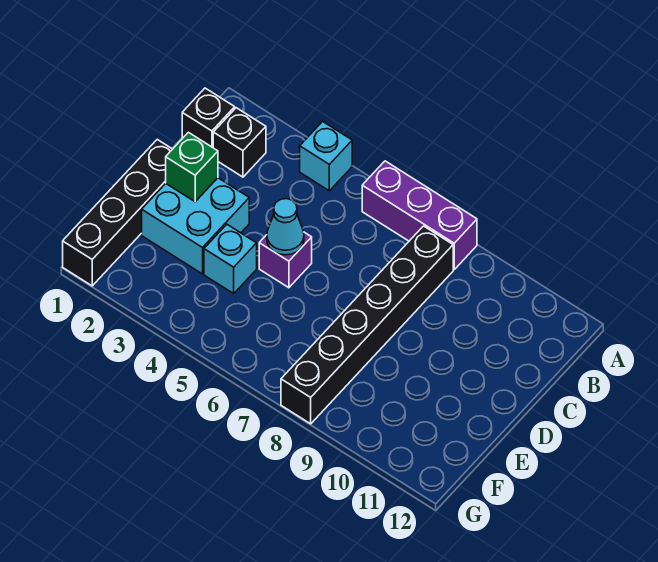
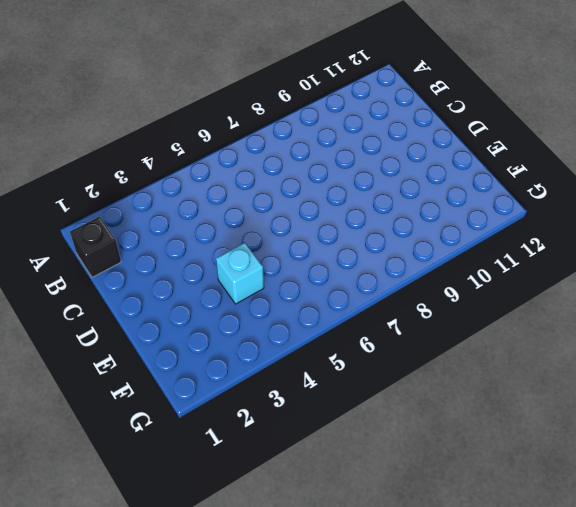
none -> cyan brick A4 level 1
none -> purple brick A6:A8 level 1

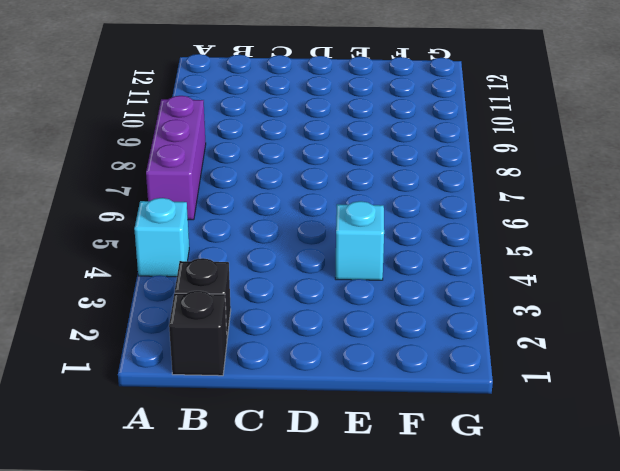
none -> black brick B8:G8 level 1
none -> black brick D1:G1 level 1

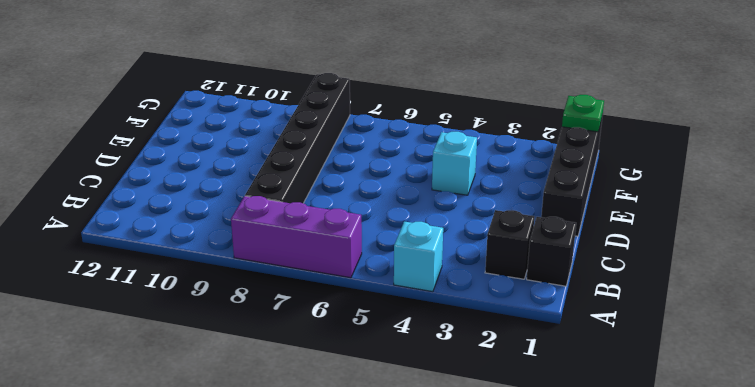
green plate G1 level 2 -> none
none -> cyan brick D2:E3 level 1
none -> purple brick D5 level 1

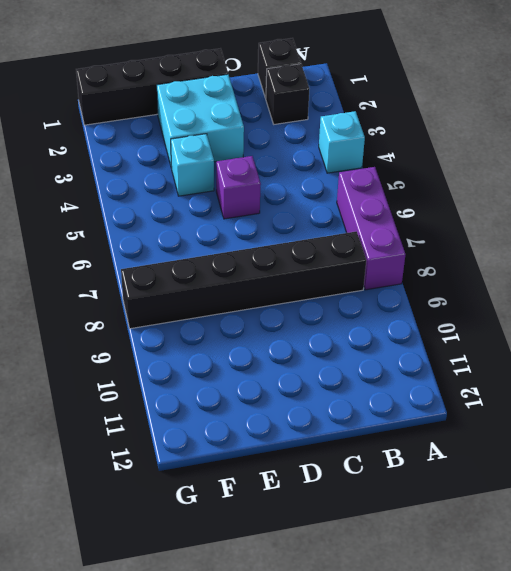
none -> green brick D2 level 2
none -> cyan cone D5 level 2

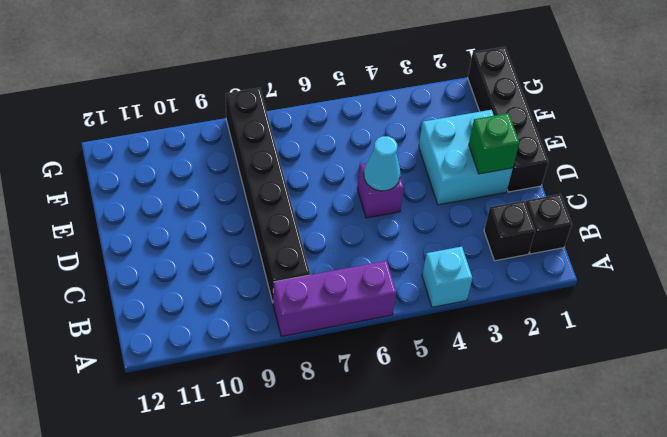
none -> cyan brick E4 level 1

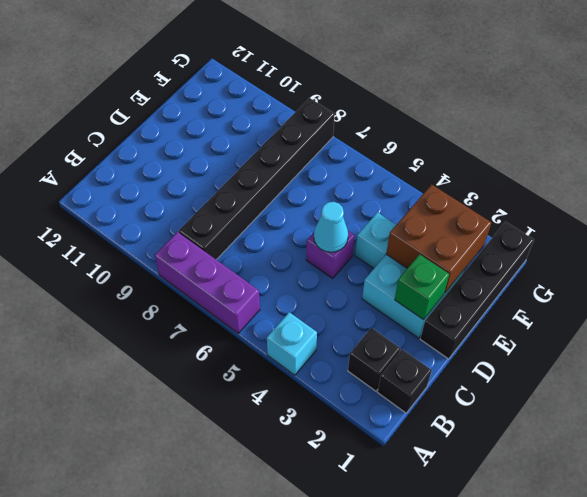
brown brick E2:F3 level 2 -> none

